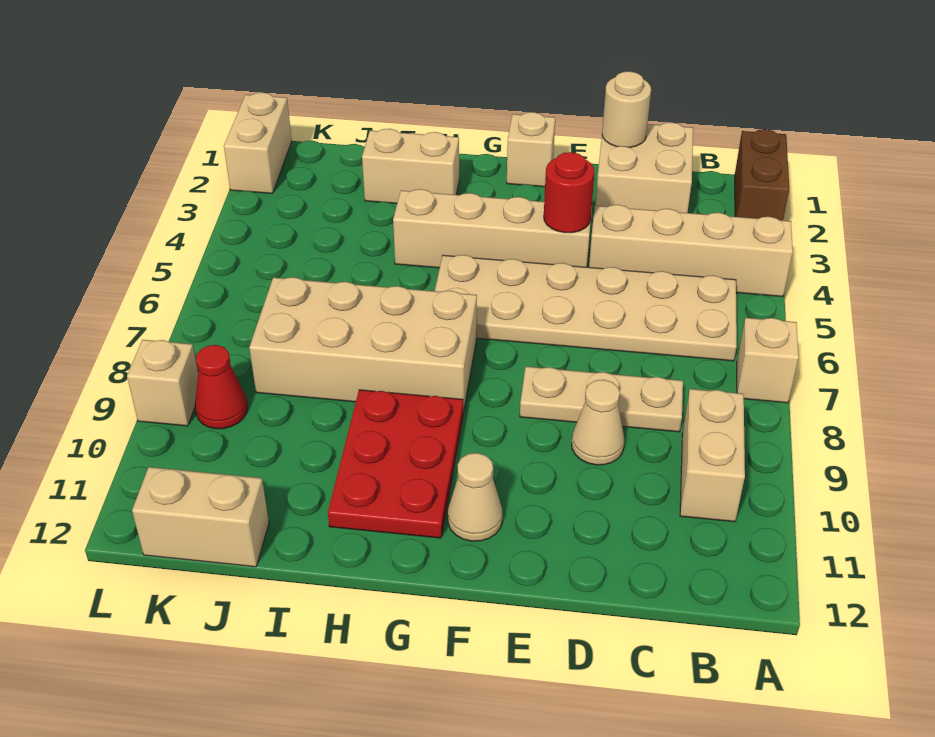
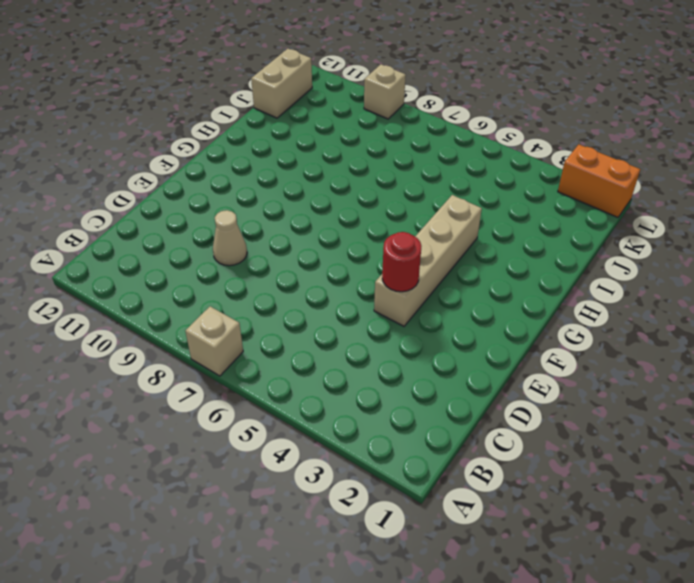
orange brick L1:L2 level 1 -> tan brick L1:L2 level 1
none -> brown brick A1:A2 level 1
none -> tan brick A4:D4 level 1
none -> tan plate B5:G6 level 1

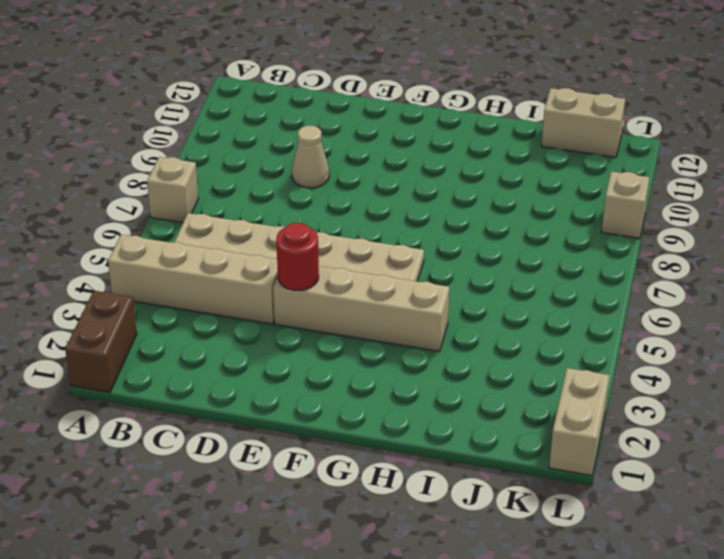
none -> tan brick B9:B10 level 1
none -> tan brick C1:D2 level 1
none -> tan plate C8:E8 level 1

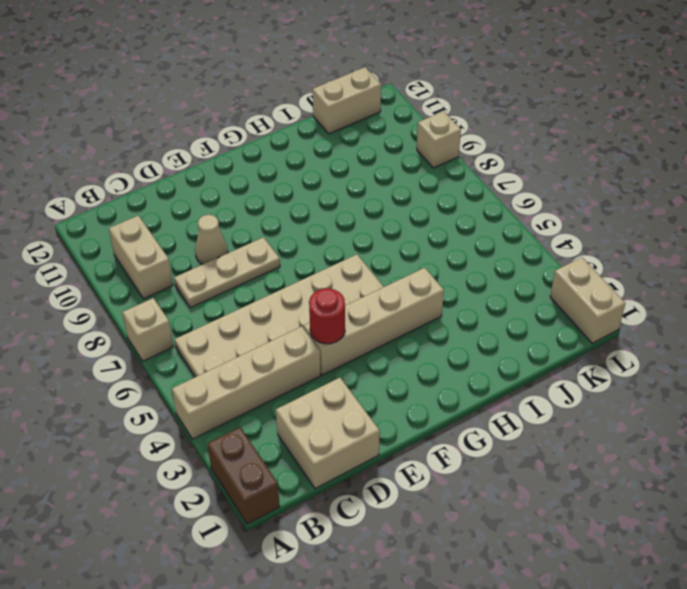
none -> tan brick F1 level 1
none -> tan cone F11 level 1
none -> tan brick G7:J8 level 1

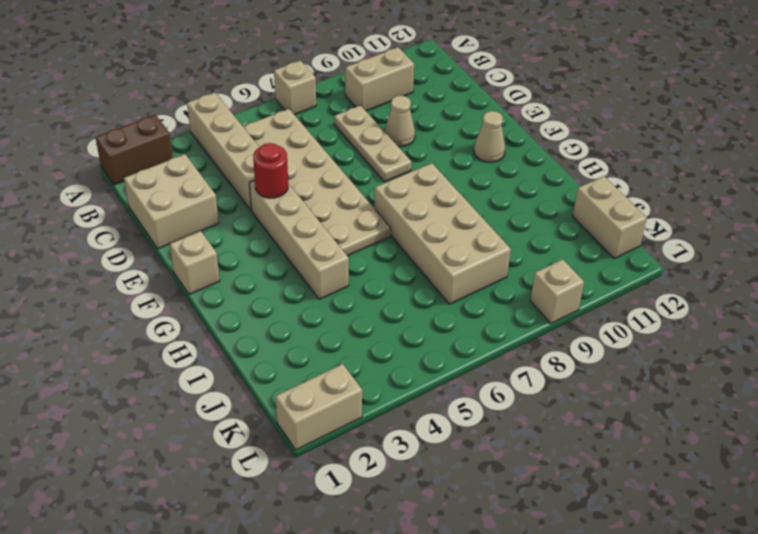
none -> red plate G9:H11 level 1
none -> tan brick H2:I2 level 1
none -> red cone K9 level 1

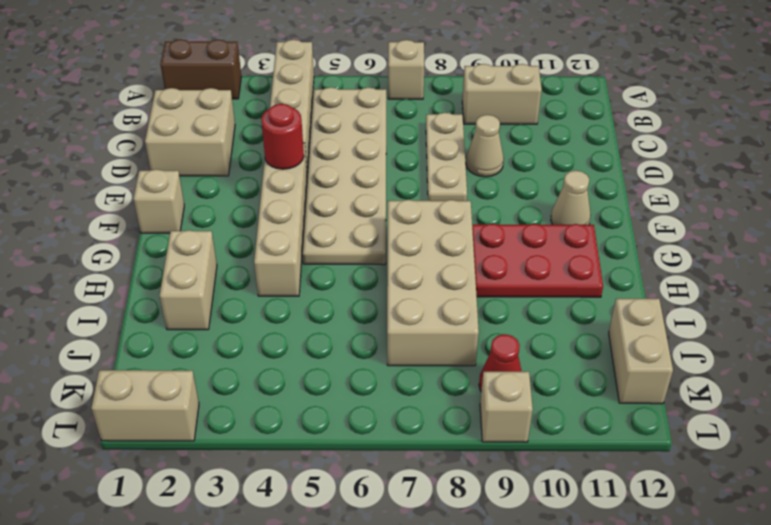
none -> tan round brick D1 level 2

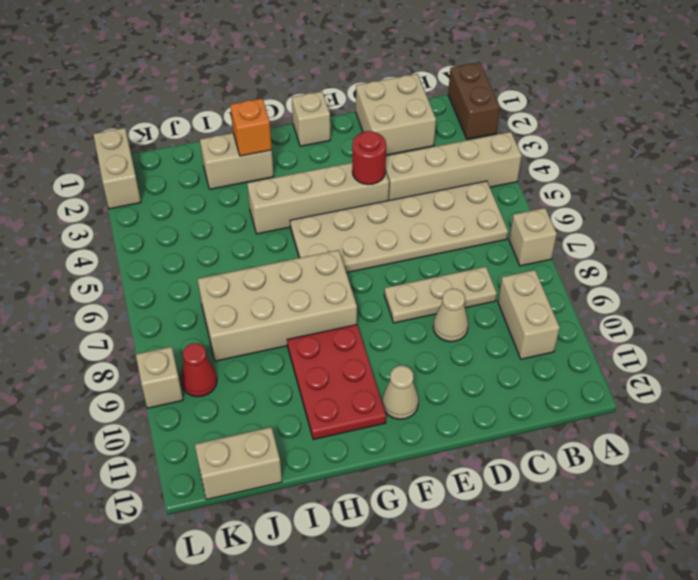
orange brick H2 level 2 -> none
none -> tan round brick D1 level 2

